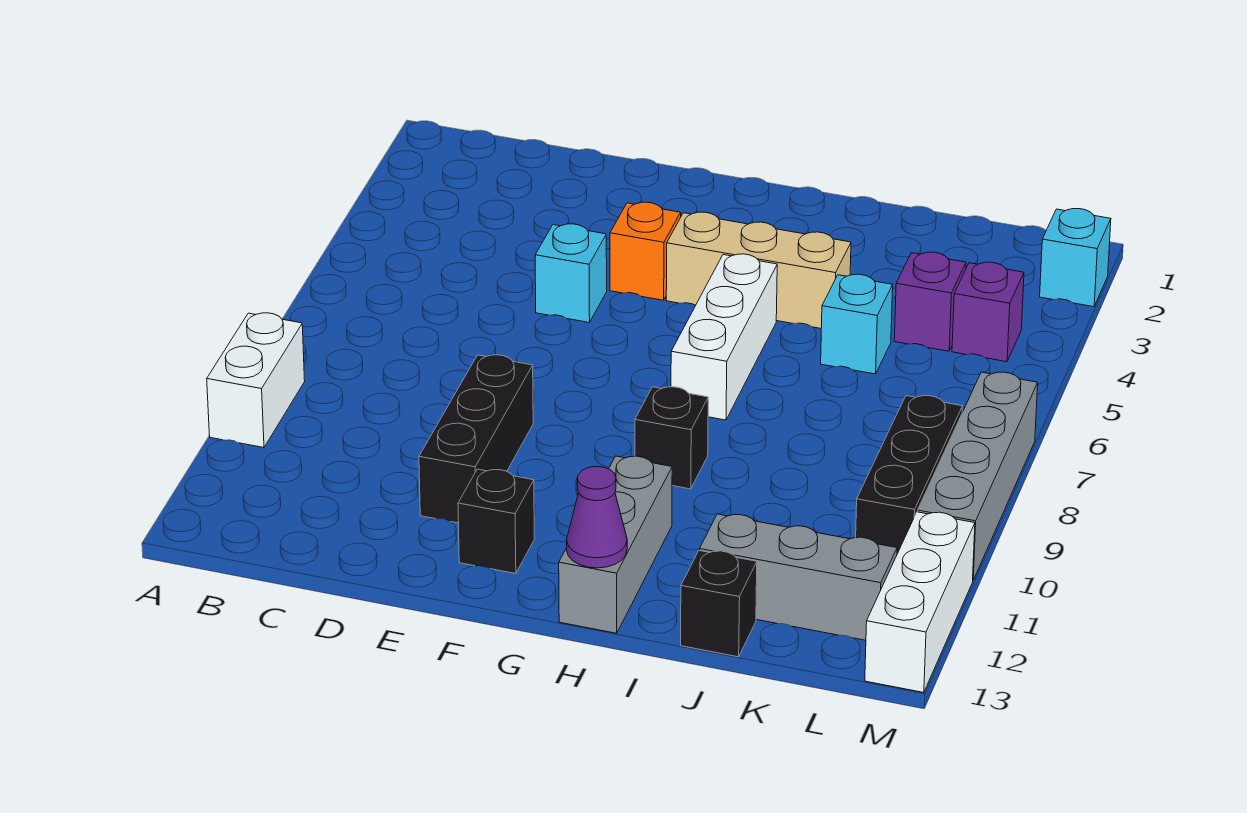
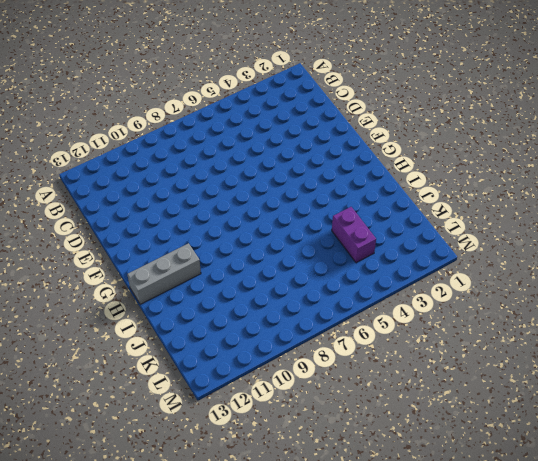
purple brick J4:K4 level 1 -> purple brick K4 level 1
none -> white brick A9:A10 level 1
none -> cyan brick E5 level 1
none -> black brick E9:E11 level 1

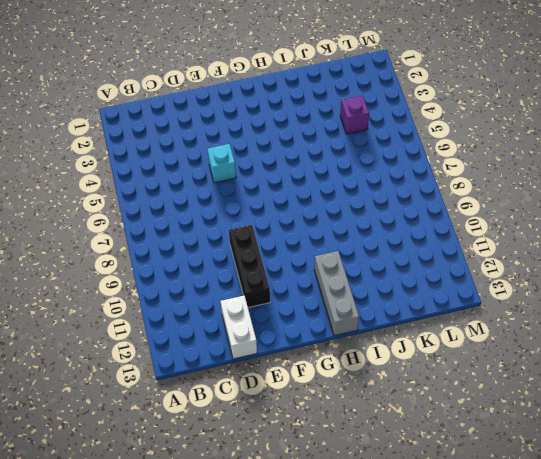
white brick D12:D13 level 1 -> white brick A9:A10 level 1
none -> orange brick F4 level 1
none -> black brick F12 level 1
none -> tan brick G4:I4 level 1

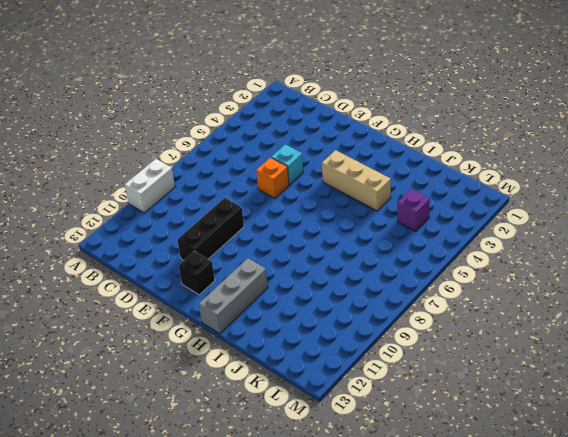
orange brick E6 level 1 -> orange brick F4 level 1
none -> white brick H5:H7 level 1
none -> black brick H9 level 1
none -> cyan brick J5 level 1

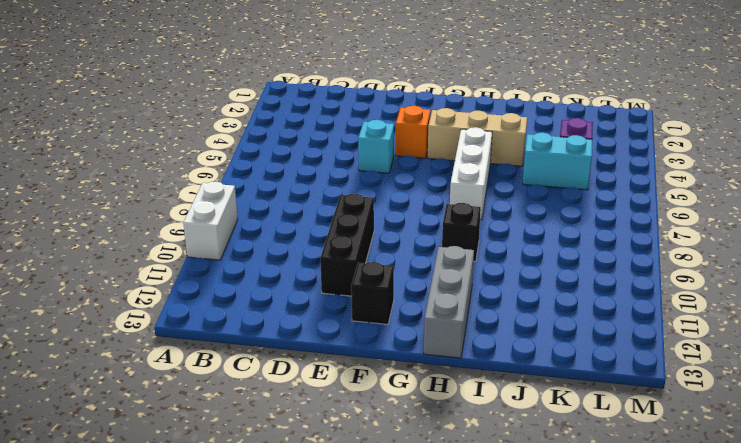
cyan brick J5:K5 level 1 -> cyan brick J5 level 1
none -> grey brick J12:L12 level 1
none -> black brick J13 level 1
none -> purple brick L4 level 1

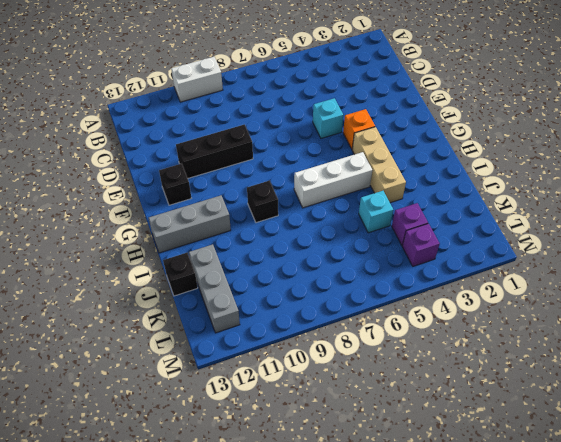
none -> black brick L8:L10 level 1
none -> cyan brick M2 level 1
none -> grey brick M7:M10 level 1

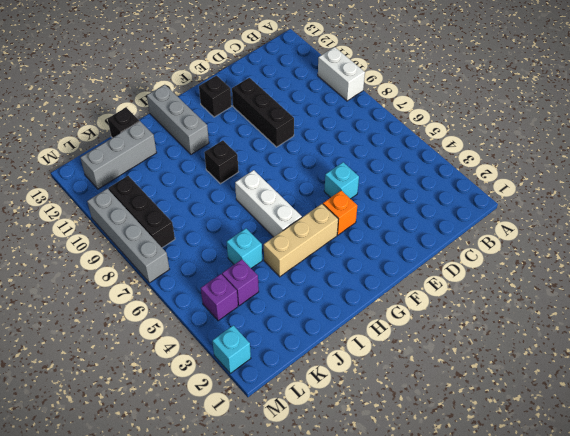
none -> white brick M11:M13 level 1
none -> purple cone H13 level 2

